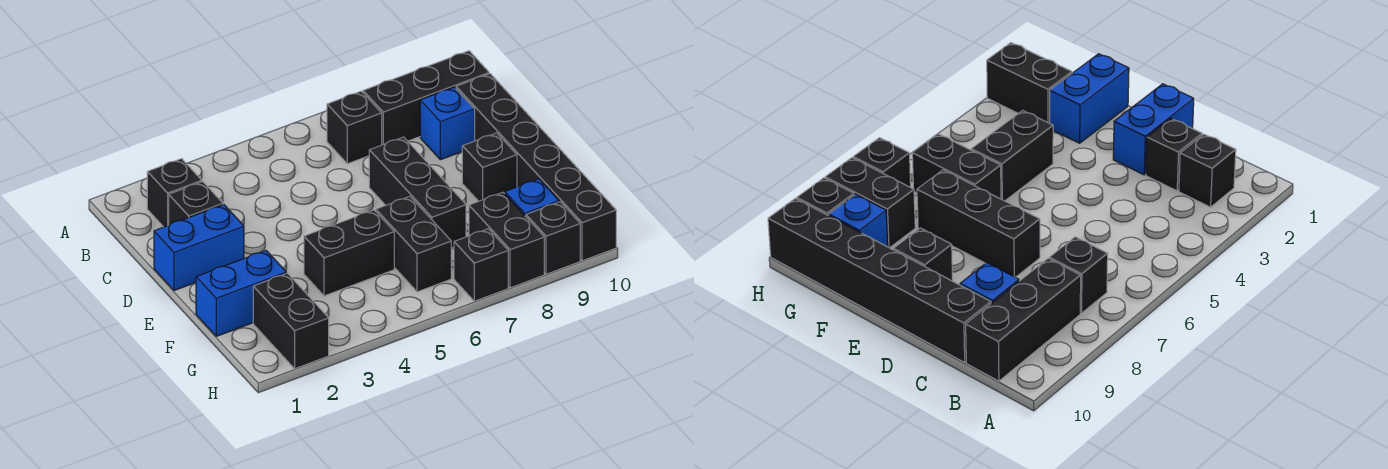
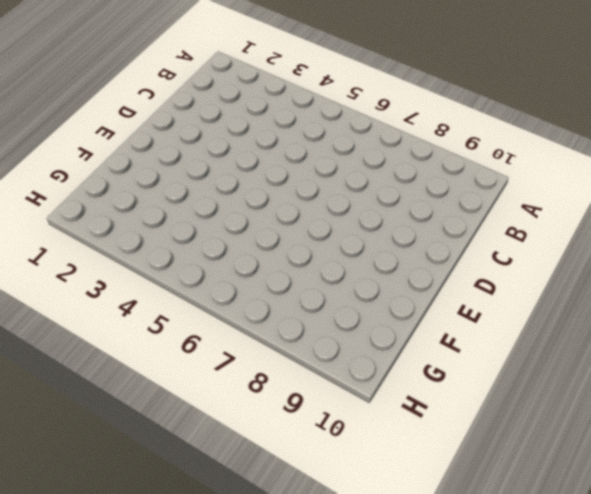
none -> black brick B2 level 1
none -> black brick B7 level 1
none -> black brick B8:B10 level 1

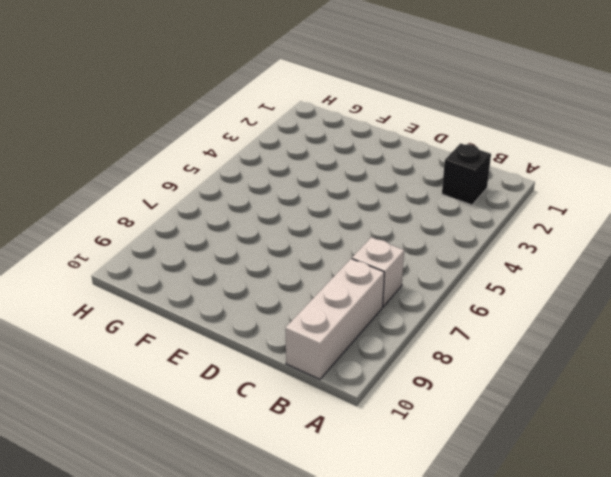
white brick B7 level 1 -> black brick B7 level 1
white brick B8:B10 level 1 -> black brick B8:B10 level 1
none -> black brick C2 level 1
none -> blue brick C9 level 1
none -> black brick C10:H10 level 1

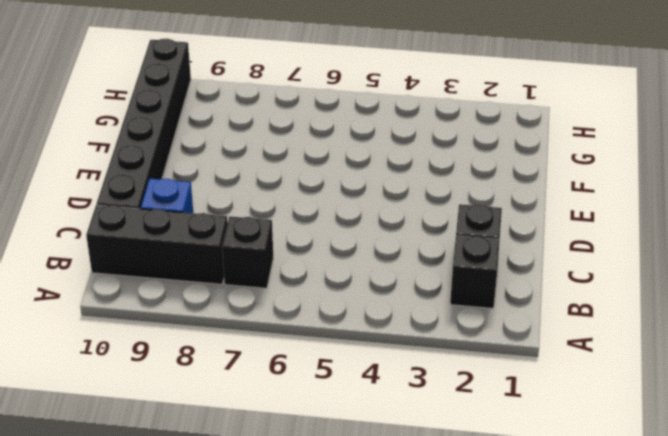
none -> blue brick D1:D2 level 1
none -> black brick D7:F7 level 1
none -> black brick E9 level 1

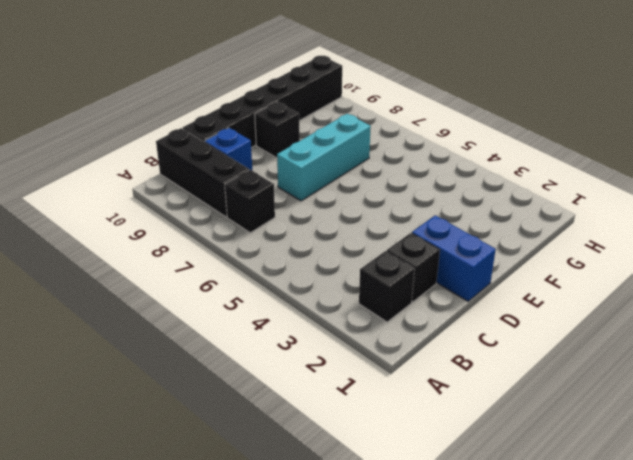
cyan brick D7:F7 level 1 -> black brick D7:F7 level 1
none -> blue brick F1:F2 level 1
none -> black brick F4:F5 level 1
none -> black brick F6:G6 level 1

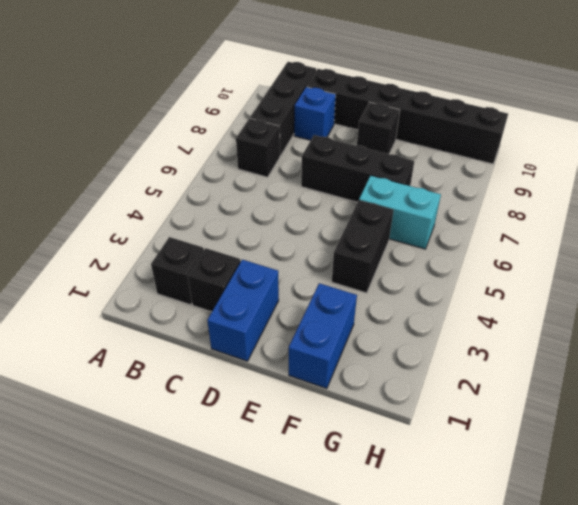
cyan brick F6:G6 level 1 -> black brick F6:G6 level 1
none -> black brick G2:H2 level 1
none -> black brick G8:H8 level 1
none -> blue brick G9 level 1

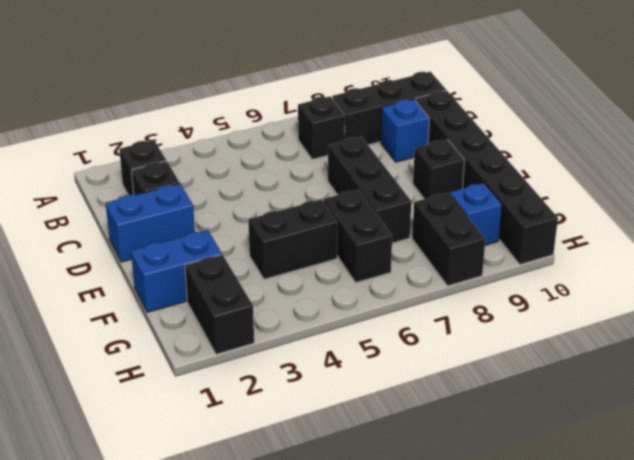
none -> black brick H7 level 1
none -> black brick H9 level 1

